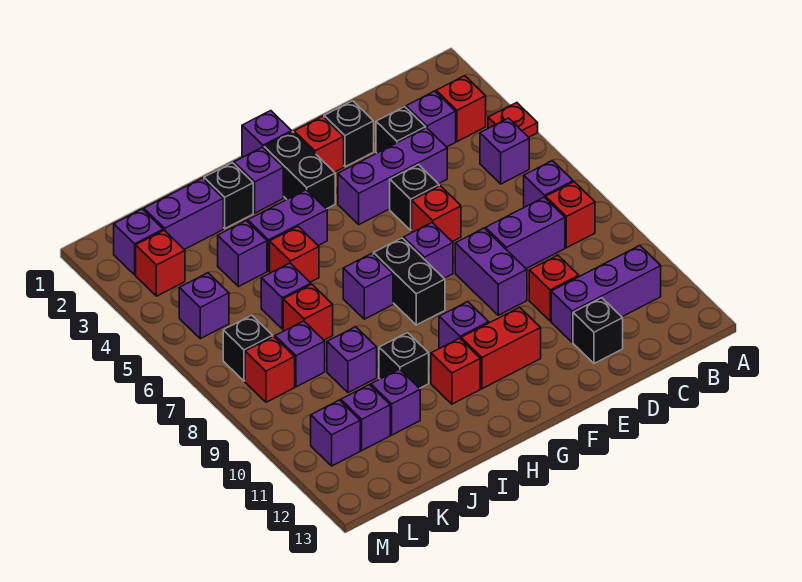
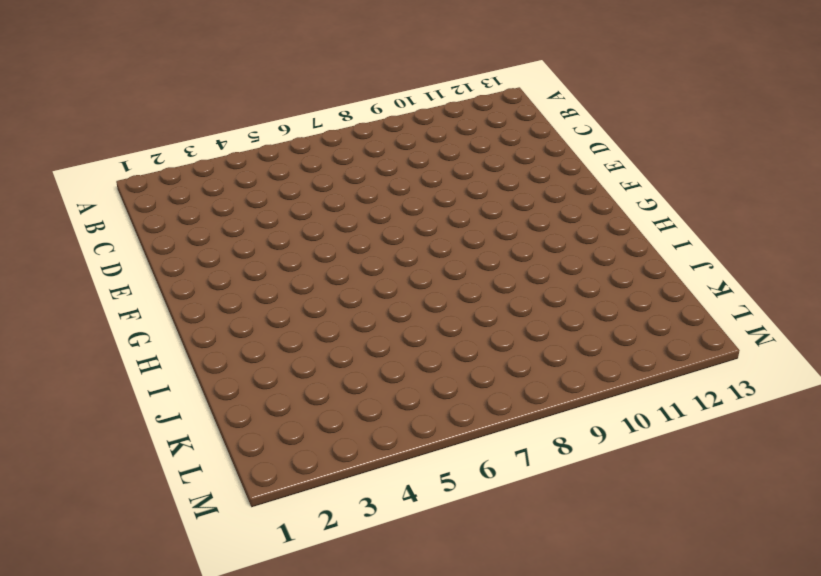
none -> red plate A4 level 1
none -> red brick B3 level 1
none -> purple brick B5 level 1
none -> purple brick B7 level 1

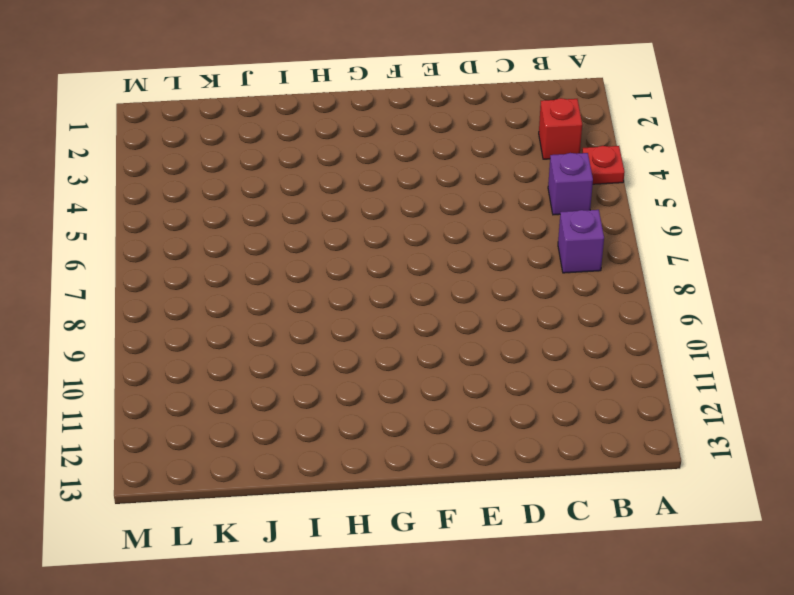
none -> red brick B8 level 1
none -> purple brick B11:D11 level 1
none -> purple brick C3 level 1
none -> purple brick C8:D8 level 1

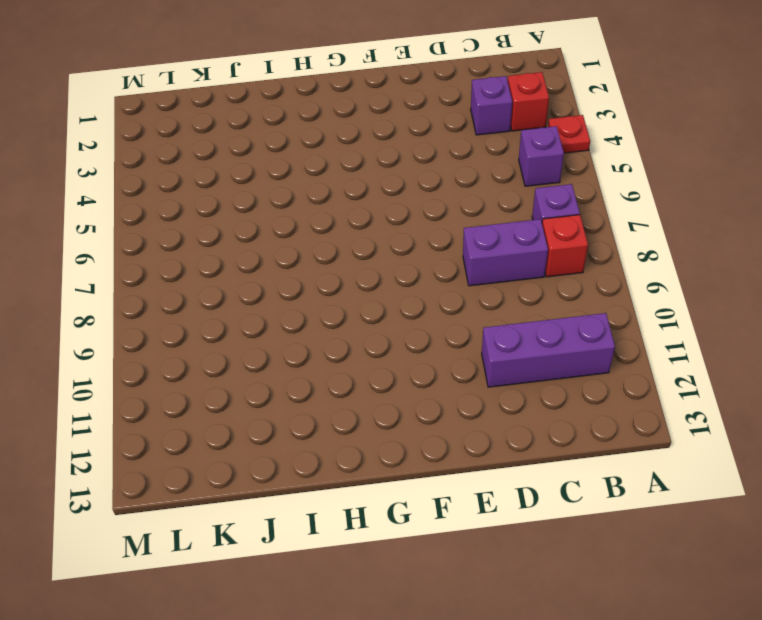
none -> black brick D3 level 1
none -> purple brick D4:F4 level 1
none -> red brick D10 level 1
none -> black brick D12 level 1

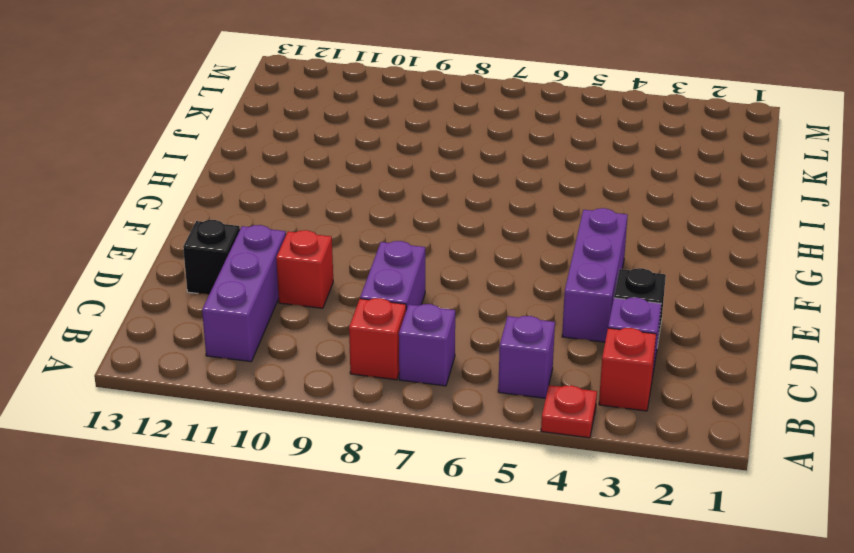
none -> black brick E2 level 1
none -> black brick E5 level 1
none -> red brick E6 level 1
none -> purple brick E8:E9 level 1

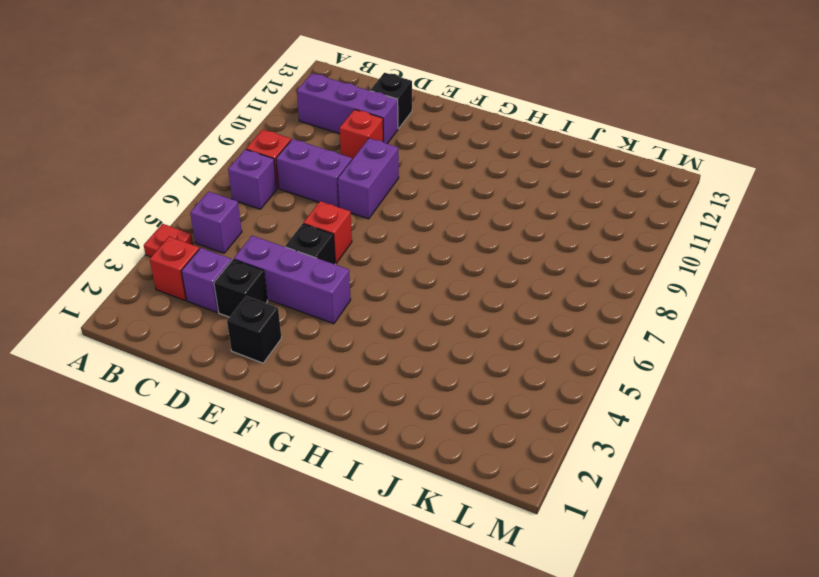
none -> red brick F2 level 1
none -> purple brick F7 level 1
none -> red brick F11:G11 level 1
none -> purple brick G1 level 1

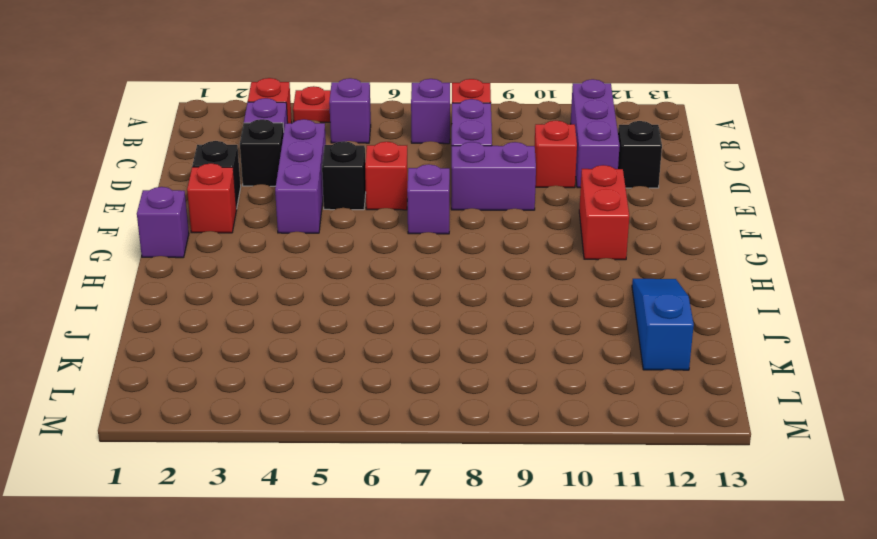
blue slope I12:K12 level 1 top K -> none
none -> black brick G2:G3 level 1
none -> black brick G7:G8 level 1
none -> purple brick G10 level 1
none -> purple brick H2 level 1

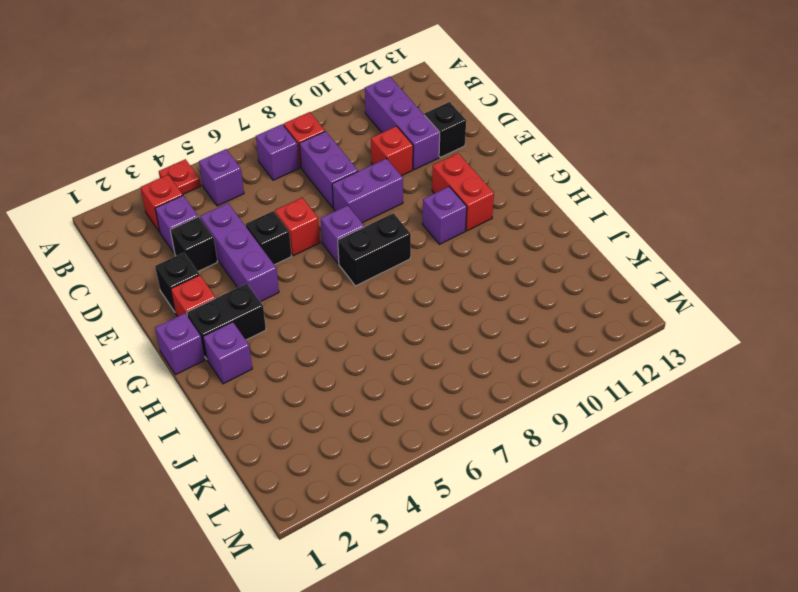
none -> purple brick H4:I4 level 1
none -> purple brick H7 level 1
none -> red brick H11 level 1
none -> black brick I2 level 1

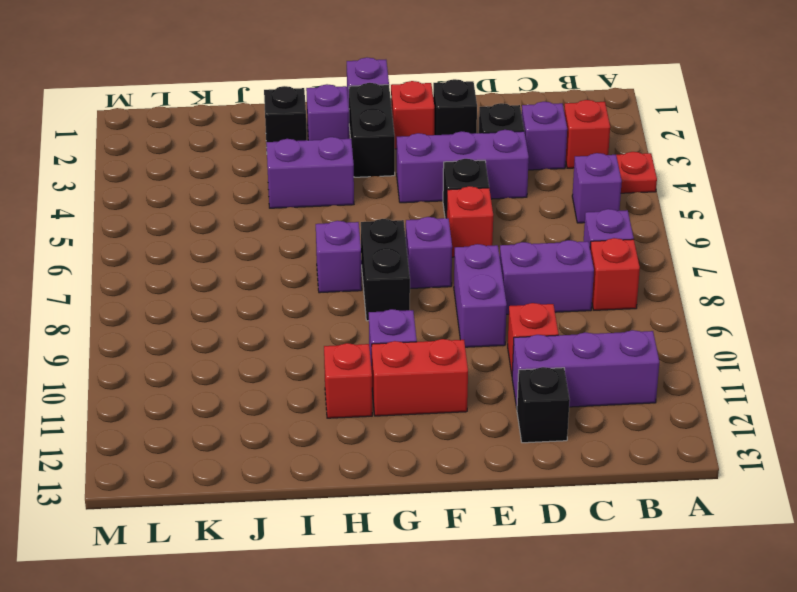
none -> red brick I5 level 1
none -> black brick I10 level 1
none -> purple brick J2:K2 level 1
none -> purple brick J4 level 1

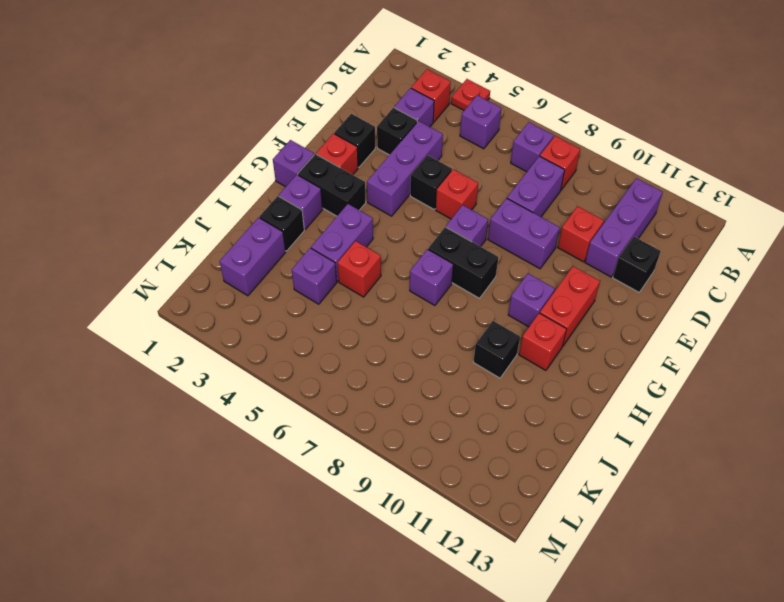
none -> purple brick J6 level 1
none -> red brick J7 level 1
none -> purple brick J9 level 1
none -> purple brick J11 level 1

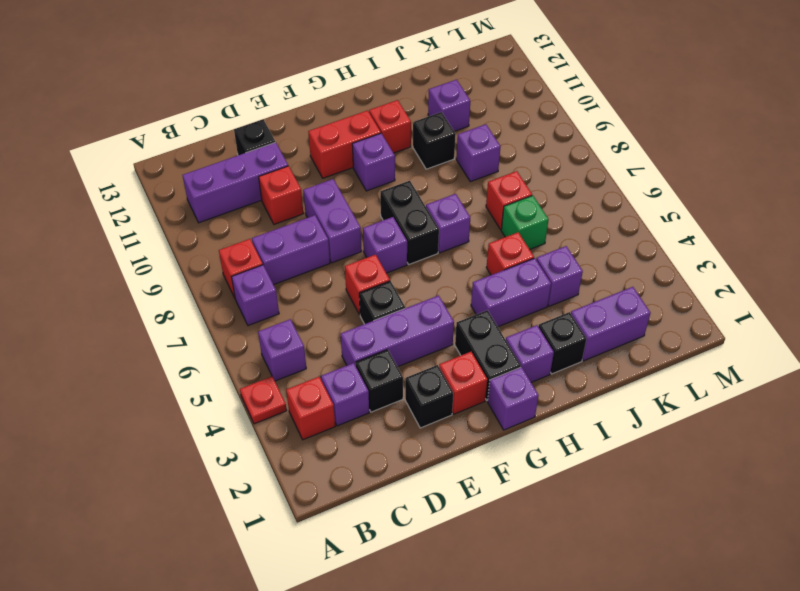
green brick J6 level 1 -> purple brick J6 level 1
none -> purple brick K8 level 1
none -> purple brick K11 level 1
none -> purple brick L2 level 1
none -> red brick L3 level 1

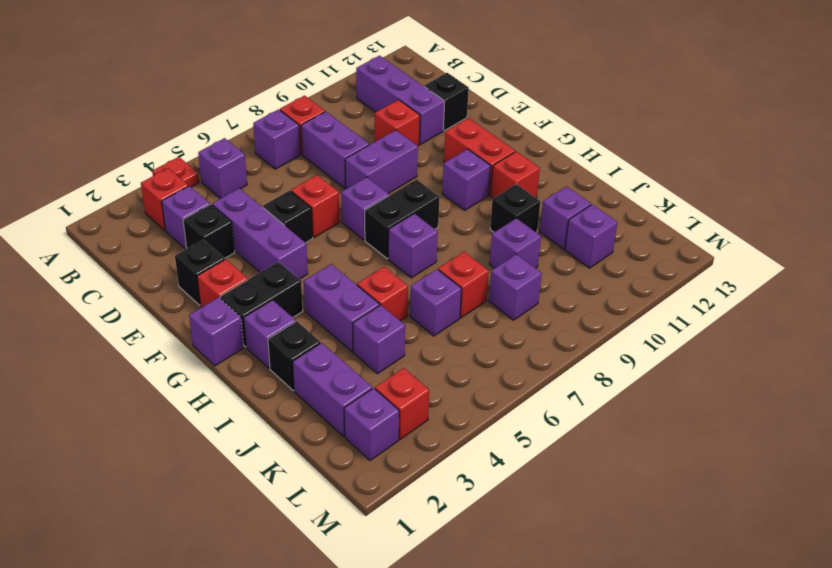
none -> purple brick L5 level 1
none -> black brick L7 level 1
none -> red brick L8 level 1
none -> purple brick L11 level 1

